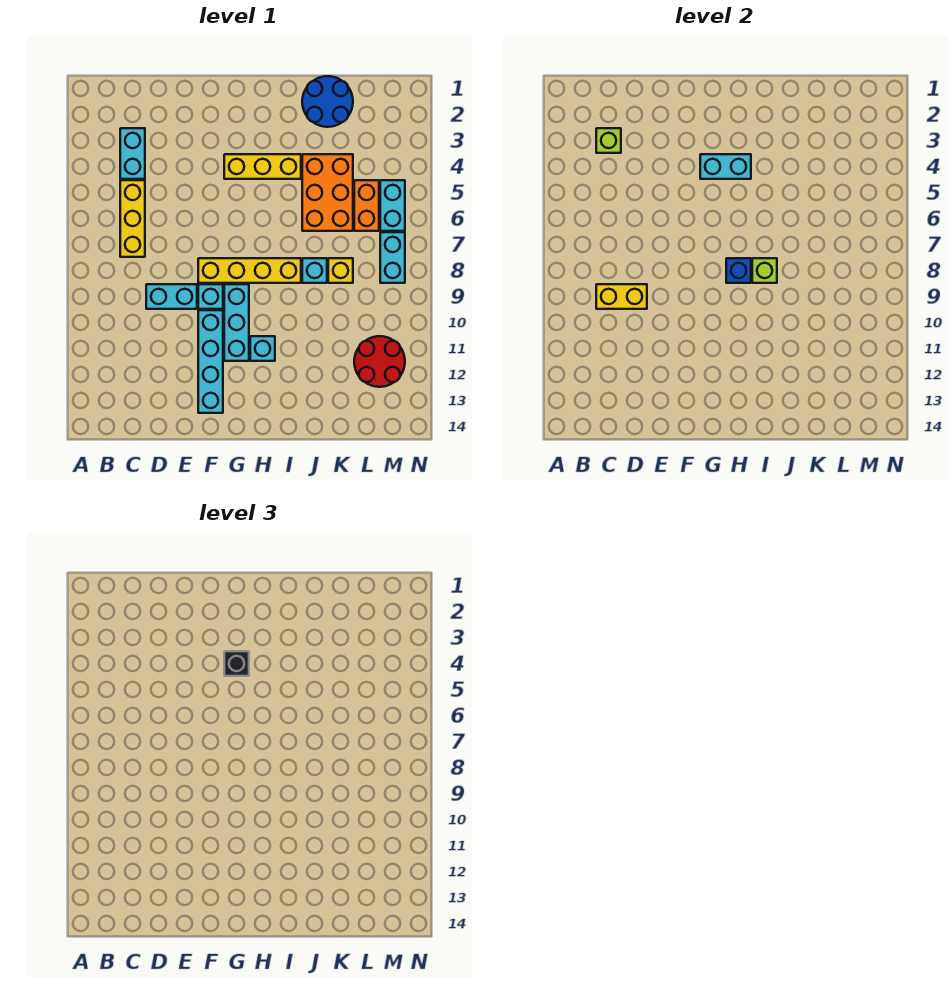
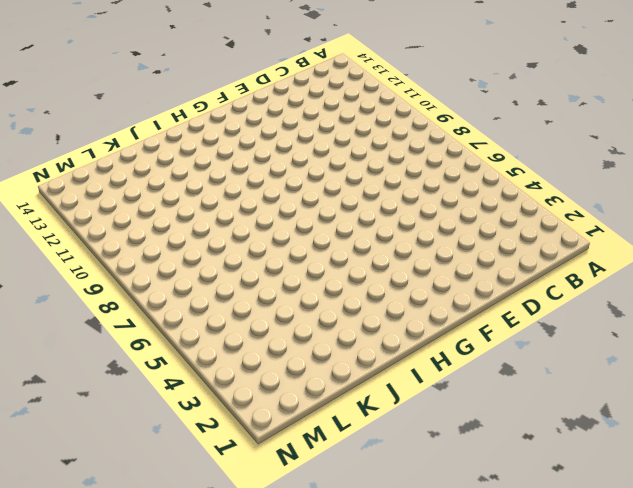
none -> cyan brick C3:C4 level 1
none -> yellow brick C5:C7 level 1
none -> cyan brick D9:E9 level 1

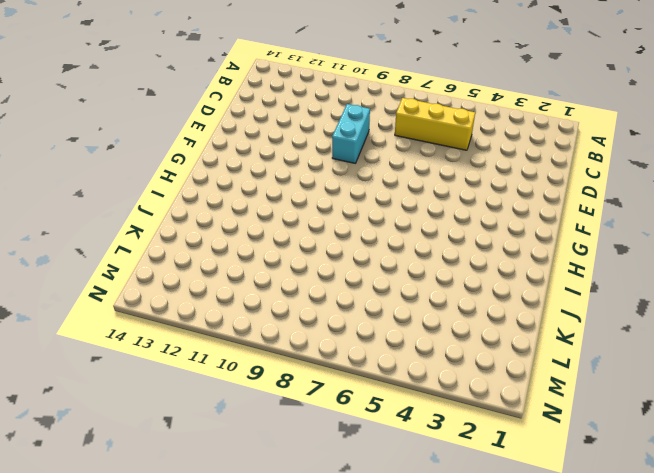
none -> cyan brick C3:C4 level 1
none -> yellow brick F8:I8 level 1
none -> cyan brick F9 level 1

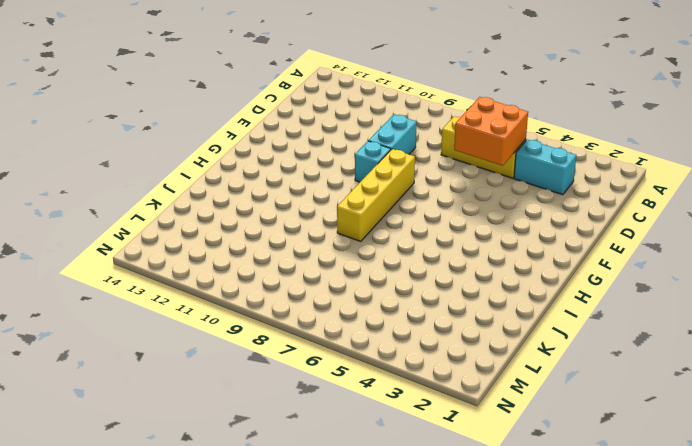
orange brick C5:D6 level 2 -> none
none -> cyan brick F10:F13 level 1
none -> yellow brick G4:I4 level 1
none -> cyan brick G9:G11 level 1

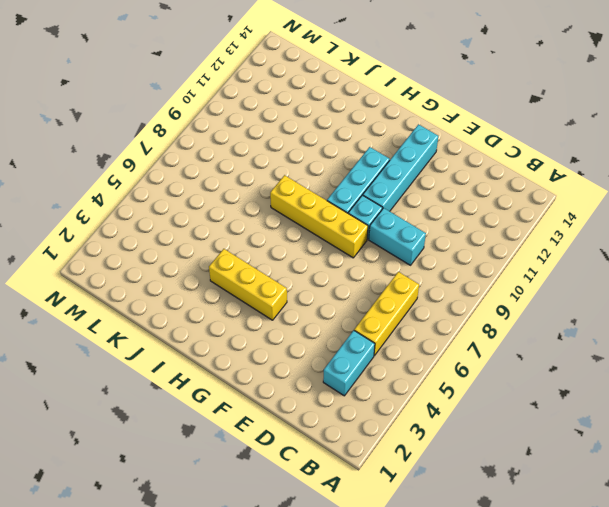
none -> cyan brick H11 level 1
none -> blue round brick J1:K2 level 1
none -> orange brick J4:K6 level 1

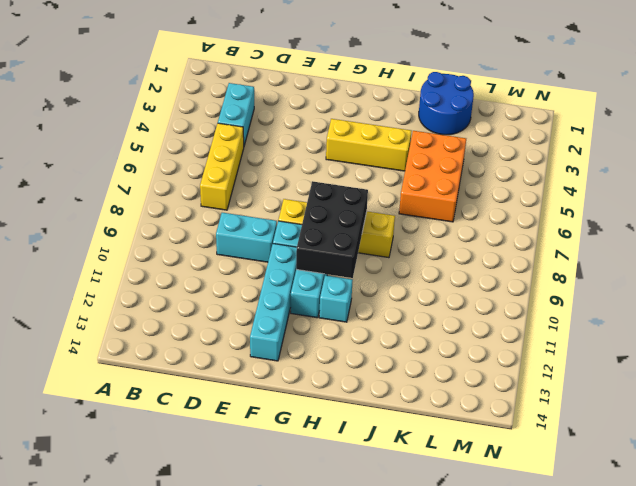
black brick G8:H10 level 2 -> blue brick H8 level 2
none -> cyan brick J8 level 1
none -> yellow brick K8 level 1
none -> orange brick L5:L6 level 1

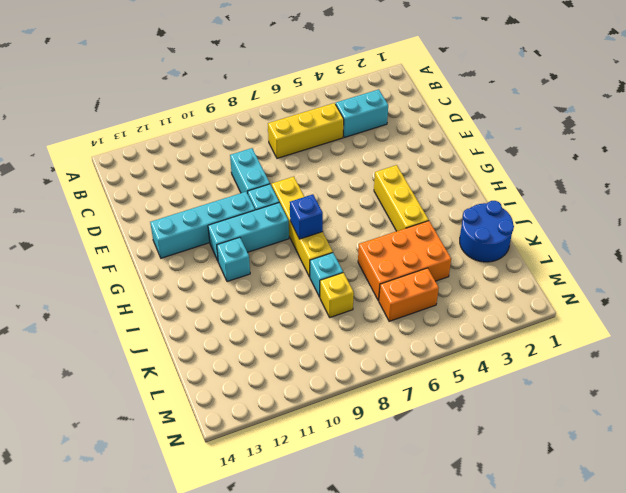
none -> red round brick L11:M12 level 1
none -> cyan brick M5:M6 level 1
none -> cyan brick M7:M8 level 1

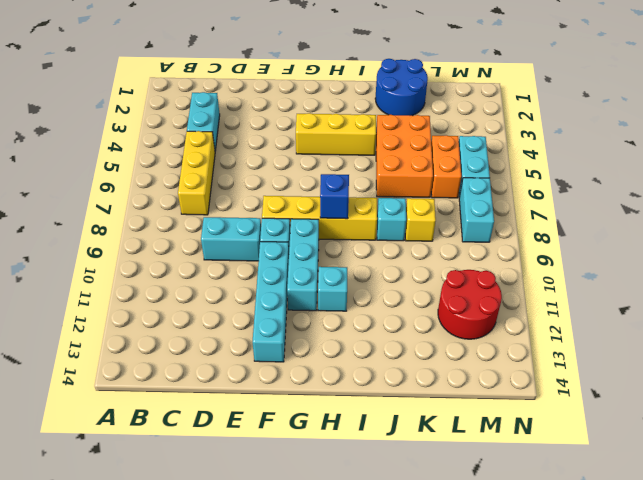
none -> lime brick C3 level 2
none -> yellow brick C9:D9 level 2
none -> cyan brick G4:H4 level 2

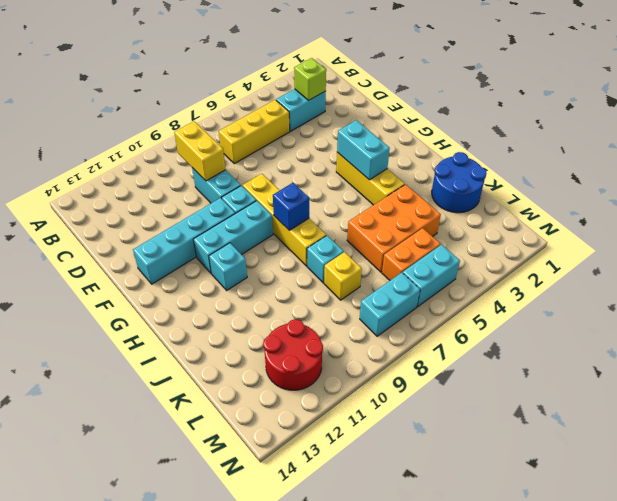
none -> lime brick I8 level 2
none -> black brick G4 level 3

